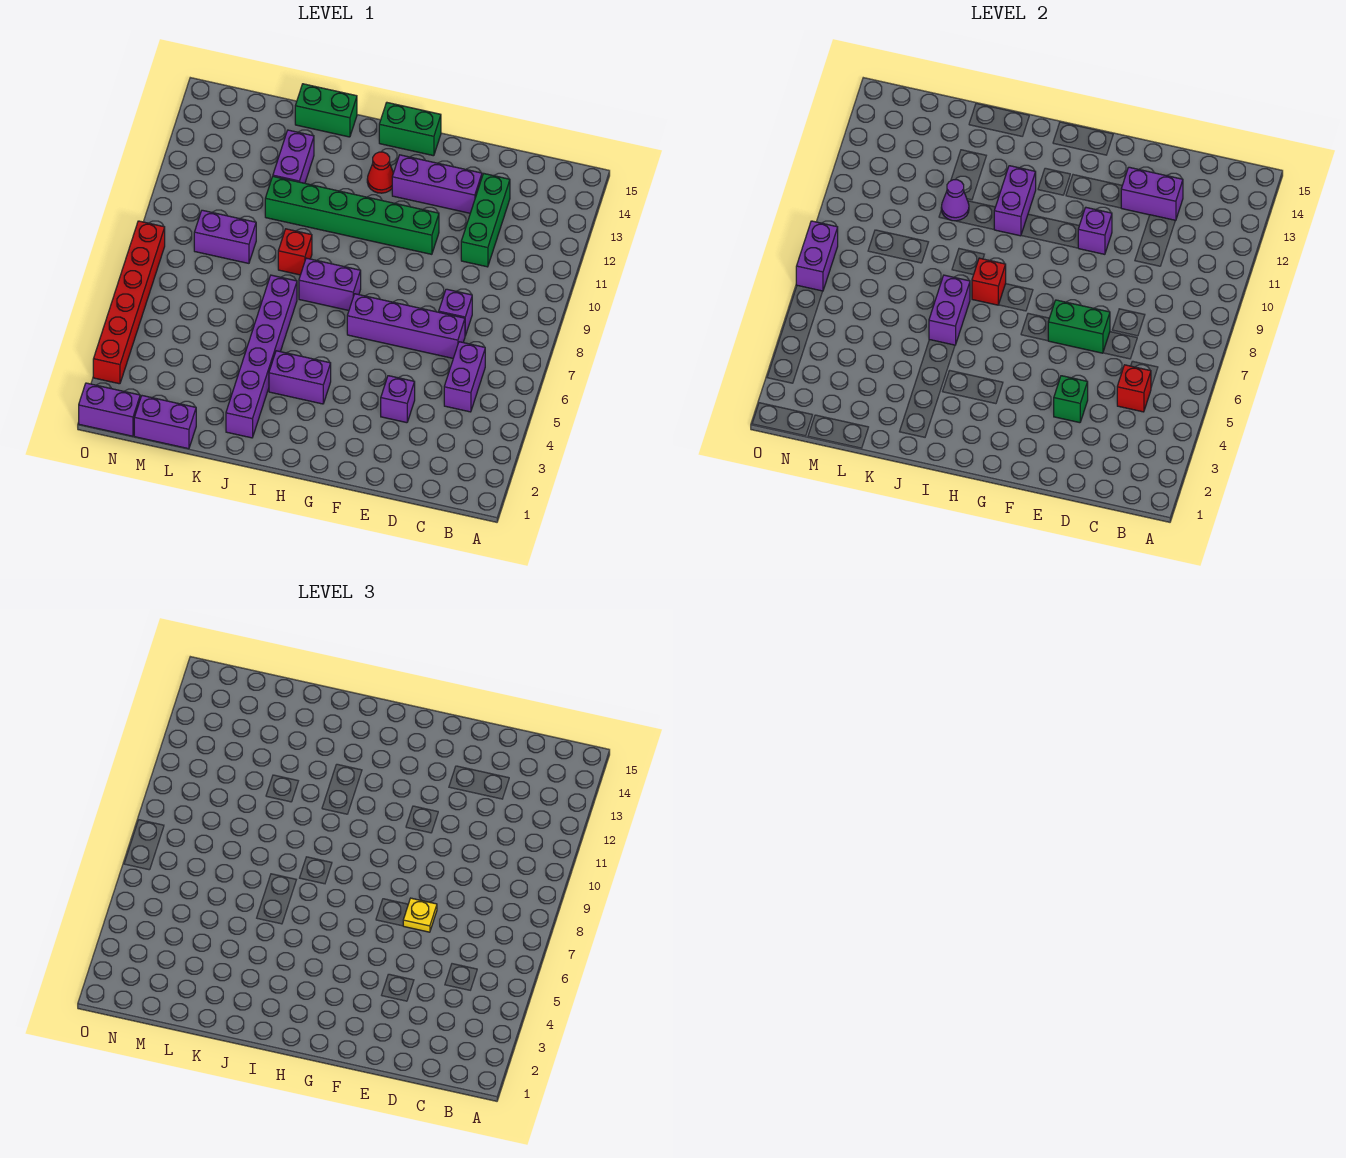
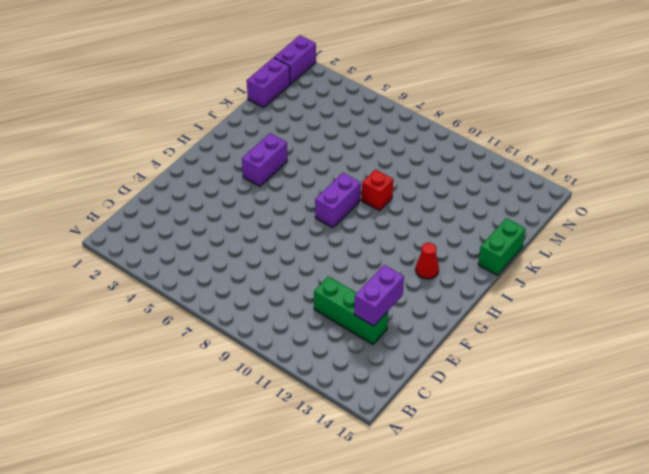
none -> purple brick C5:C6 level 1
none -> purple brick D7:G7 level 1
none -> purple brick D8 level 1
none -> purple brick E4 level 1

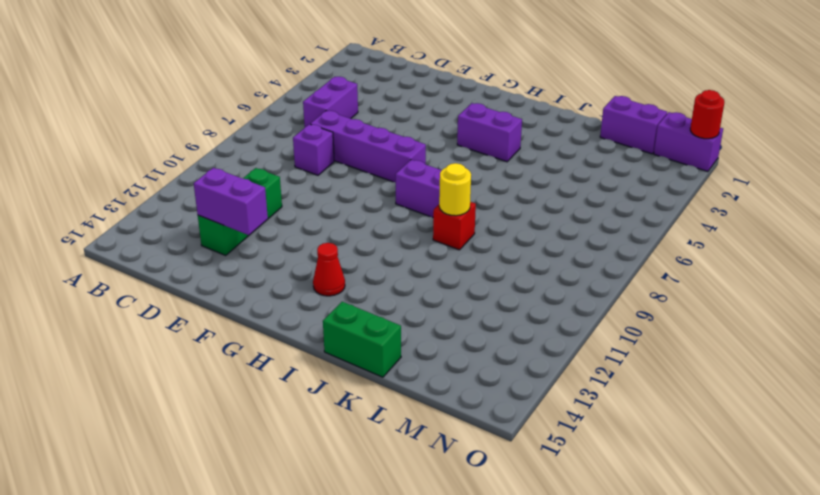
yellow round brick J9 level 2 -> none
red round brick O1 level 2 -> none
none -> purple brick E4 level 1
none -> purple brick E13:G13 level 1
none -> green brick F11:K11 level 1
none -> green brick G15:H15 level 1

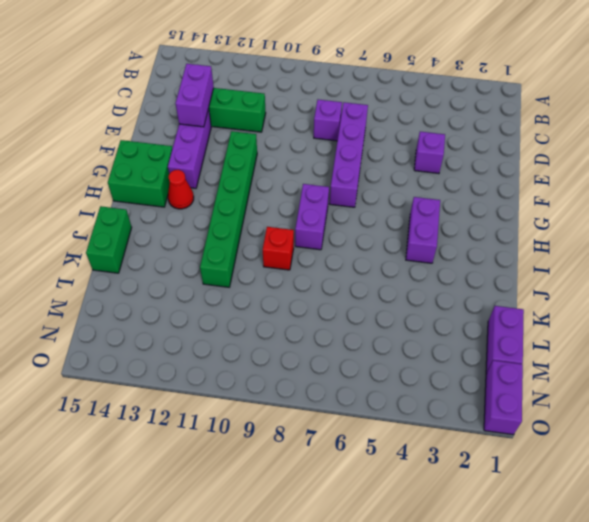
green brick G14:H15 level 1 -> green brick G15:H15 level 1
none -> purple brick C5:C6 level 1
none -> purple brick J2:J7 level 1
none -> purple brick K12:K13 level 1
none -> purple brick L9:M9 level 1

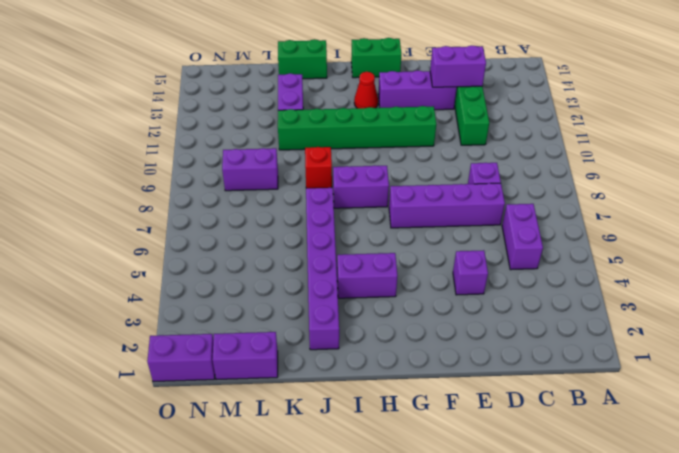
none -> red brick O3:O8 level 1
none -> red brick C5 level 2
none -> green brick E4 level 2
none -> green brick E7:F7 level 2

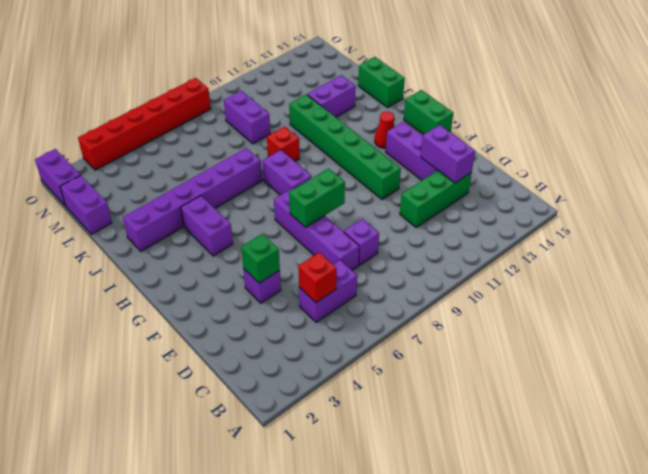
green brick F7:F8 level 2 -> green brick E7:F7 level 2
none -> purple brick F11 level 2
none -> red brick I8 level 2
none -> purple brick I11:I12 level 2
none -> purple brick J6:J7 level 2

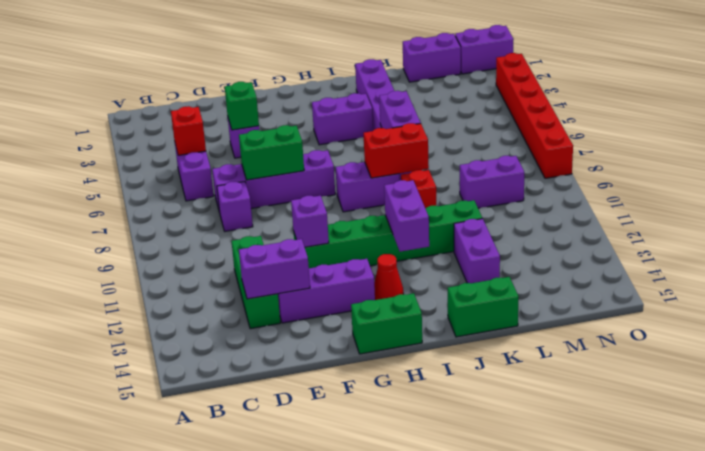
red brick I8:J8 level 2 -> red brick I8 level 2
none -> purple cone K11 level 2
none -> purple brick O7:O8 level 2
none -> yellow plate E7 level 3

